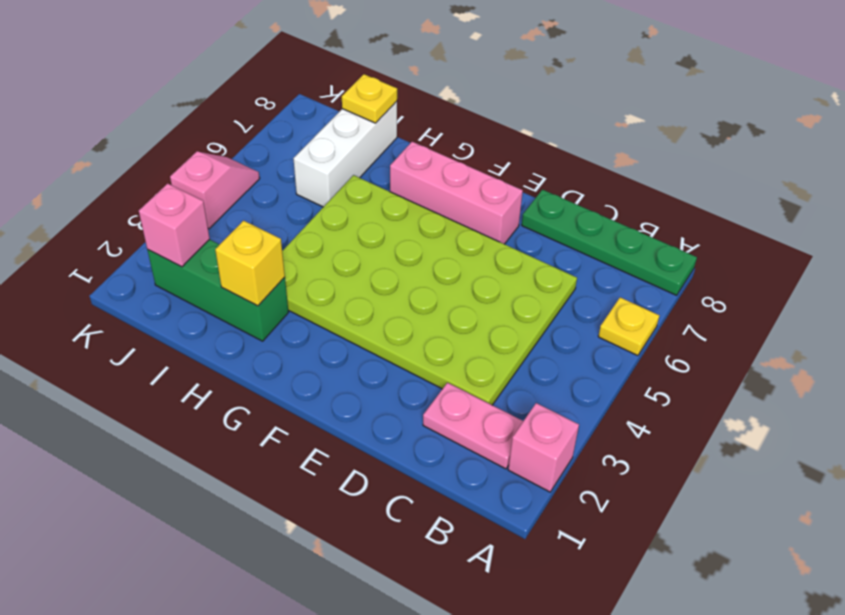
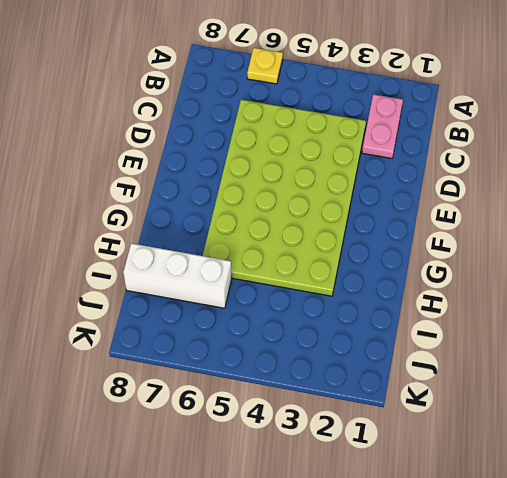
none -> pink brick A2 level 1
none -> green plate A8:D8 level 1
none -> pink brick E7:G7 level 1

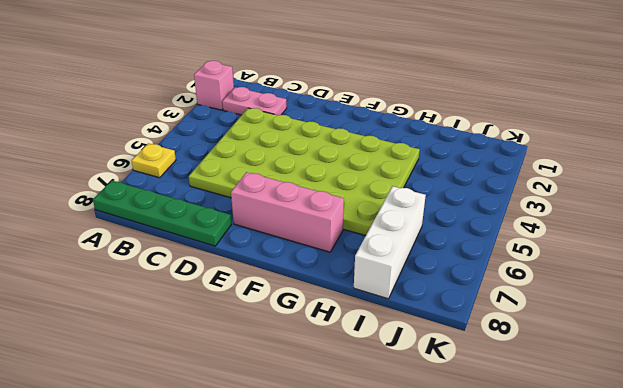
none -> green brick H2:J2 level 1
none -> pink slope K4:K5 level 1 top 4
none -> yellow brick H2 level 2

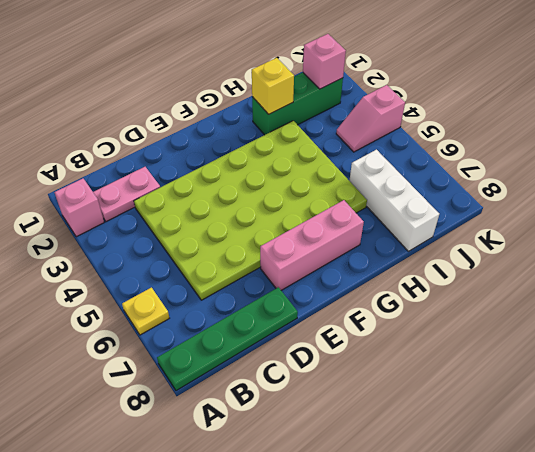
pink slope J4:K4 level 1 top K -> pink slope K4:K5 level 1 top 4
none -> yellow plate I8 level 2

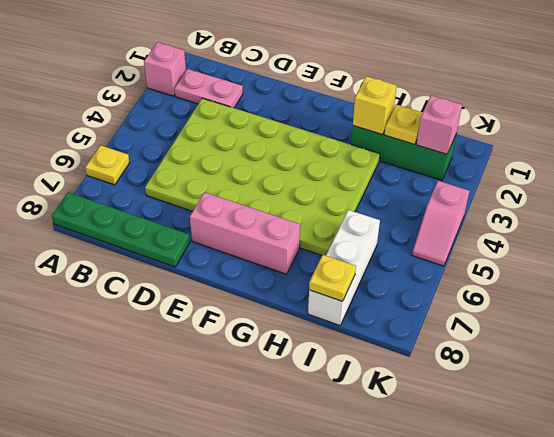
yellow plate I2 level 2 -> none

